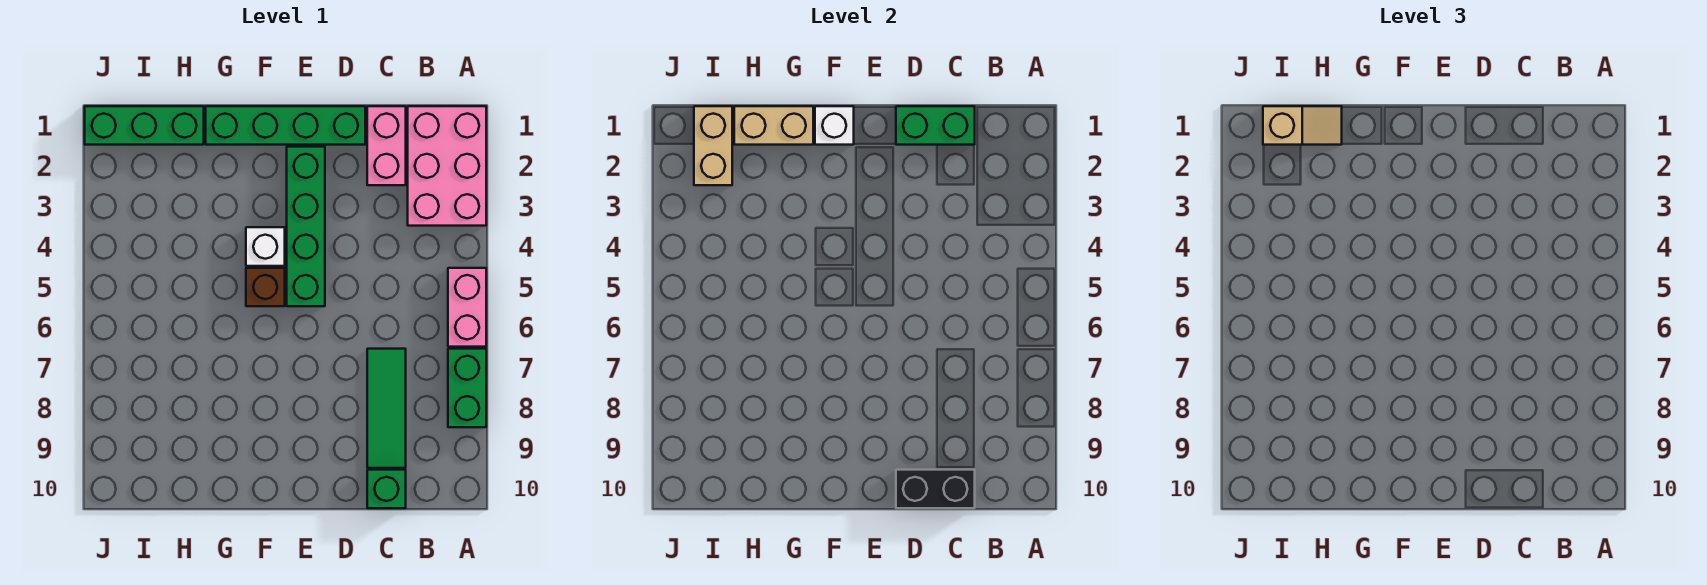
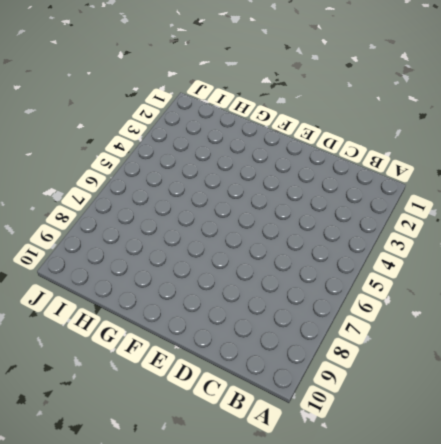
none -> pink brick A1:B3 level 1
none -> pink brick A5:A6 level 1
none -> green brick A7:A8 level 1

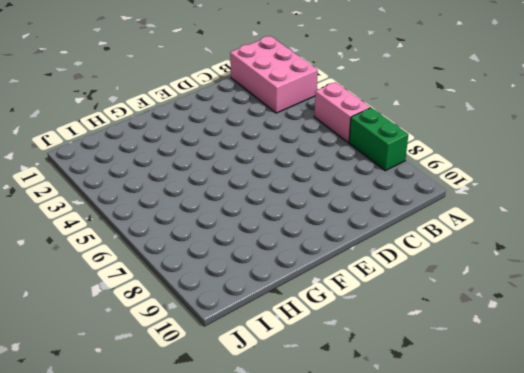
none -> pink brick C1:C2 level 1
none -> green tile C7:C9 level 1
none -> green brick C10 level 1

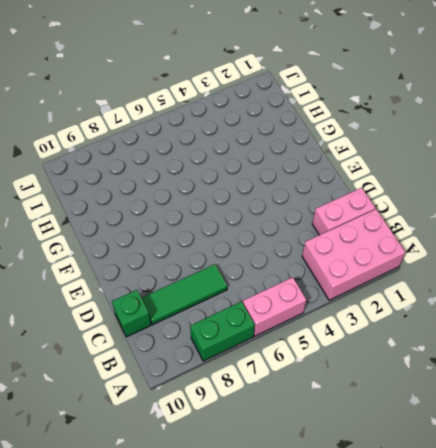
none -> green brick D1:G1 level 1
none -> green brick E2:E5 level 1
none -> white brick F4 level 1

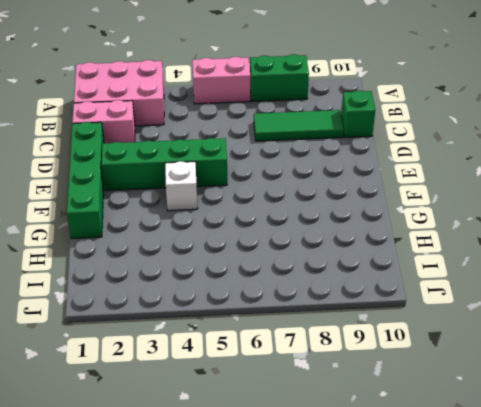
none -> brown brick F5 level 1
none -> green brick H1:J1 level 1
none -> green brick C1:D1 level 2

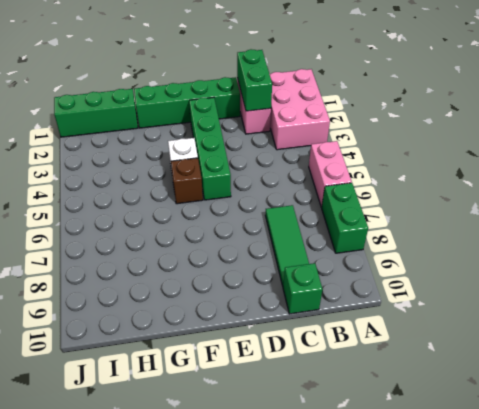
green brick C1:C2 level 2 -> green brick C1:D1 level 2
none -> black brick C10:D10 level 2
none -> white brick F1 level 2
none -> tan brick G1:H1 level 2

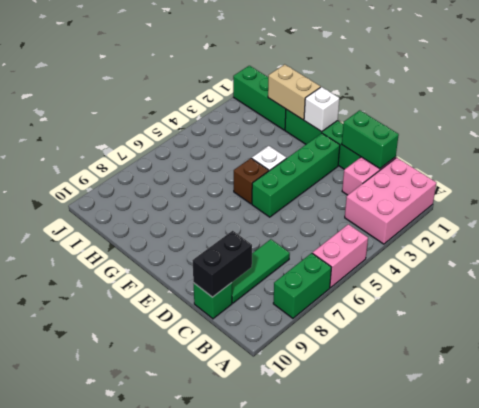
black brick C9:C10 level 2 -> black brick C10:D10 level 2
none -> tan brick I1:I2 level 2
none -> tan slope H1:I1 level 3 top I

